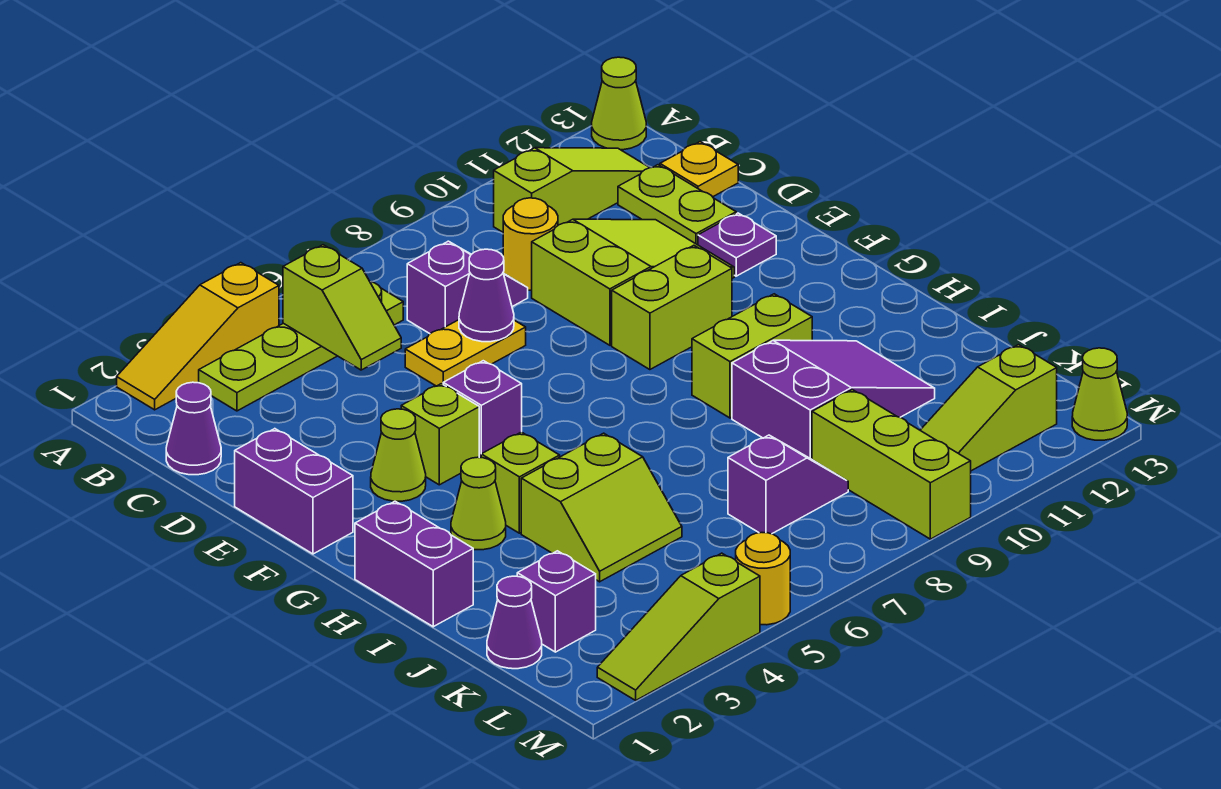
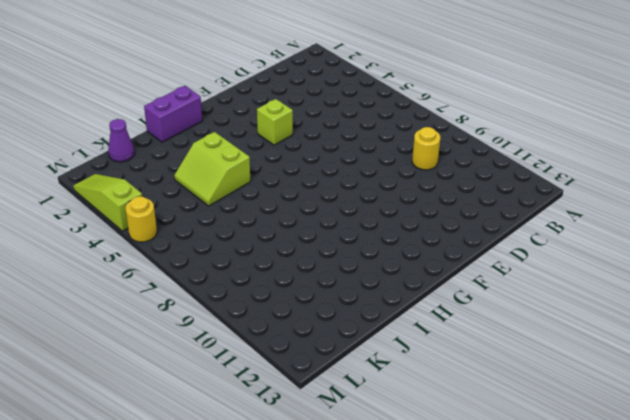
none -> yellow slope A2:A4 level 1 top 4
none -> lime cone A13 level 1
none -> lime plate B3:B6 level 1
none -> lime slope B10:B12 level 1 top 10

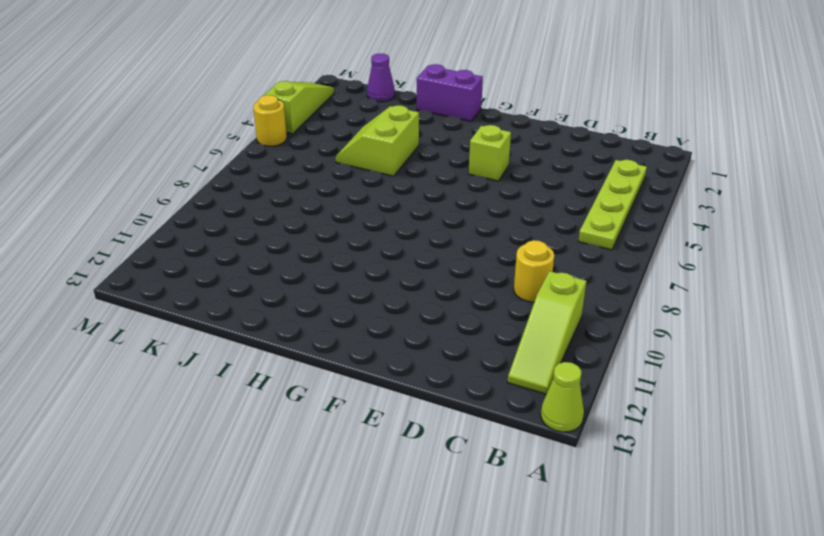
none -> yellow slope A2:A4 level 1 top 4
none -> purple cone C1 level 1
none -> purple slope C7:C8 level 1 top 7
none -> lime plate C12:D12 level 1

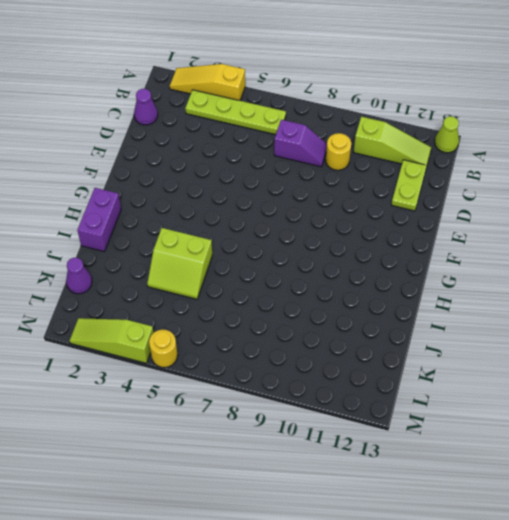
none -> yellow plate C13 level 1
none -> yellow plate D6:D7 level 1
none -> lime slope D9:E11 level 1 top 9
none -> purple brick E1:F1 level 1

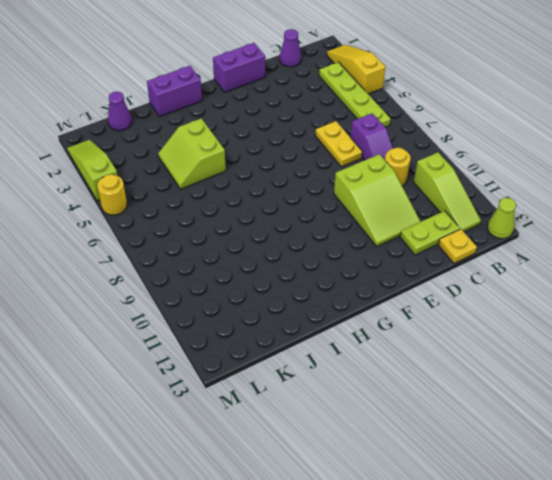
none -> purple plate E12 level 1
none -> lime cone F3 level 1
none -> lime brick F4 level 1
none -> purple brick F5 level 1

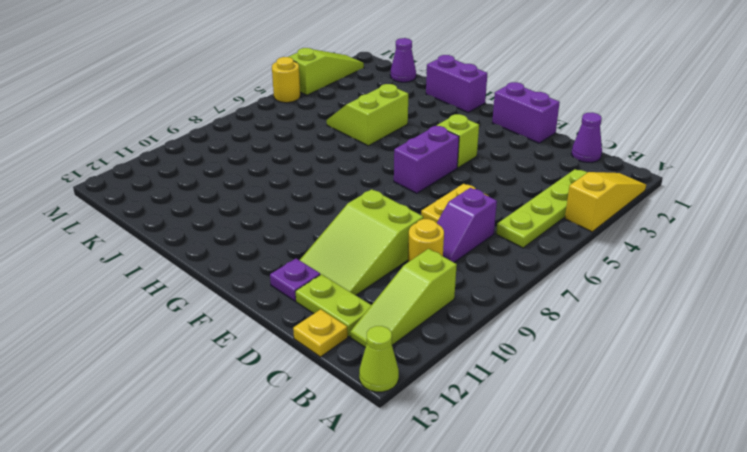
purple brick F5:F6 level 1 -> purple brick F5 level 1
none -> lime cone F3 level 1
none -> lime brick F9:F10 level 1
none -> lime cone H3 level 1
none -> lime brick H4 level 1

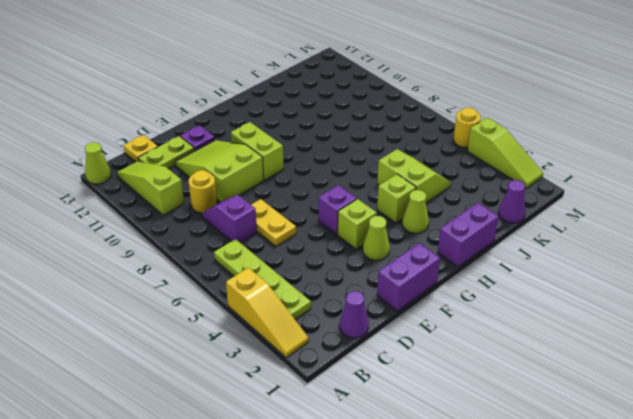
none -> lime brick H9:H10 level 1
none -> purple slope I9:J11 level 1 top 9
none -> purple brick K2 level 1
none -> purple slope K7:K8 level 1 top 7

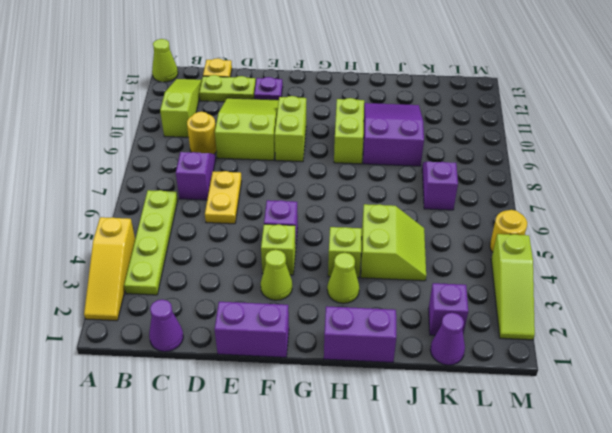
none -> lime brick K9:M9 level 1
none -> lime slope L10:L12 level 1 top 12
none -> lime cone M13 level 1
none -> lime slope B5:C5 level 2 top B

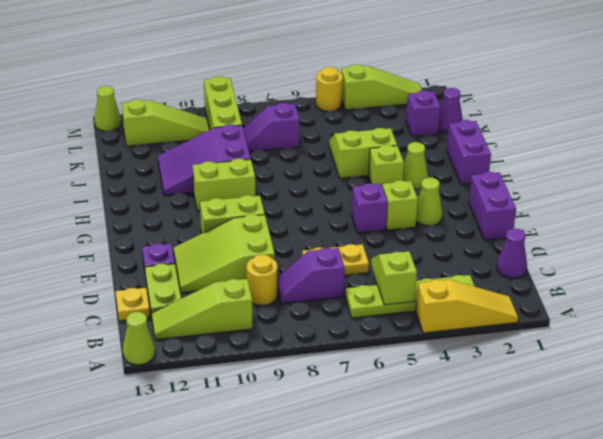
none -> purple cone D7 level 2

